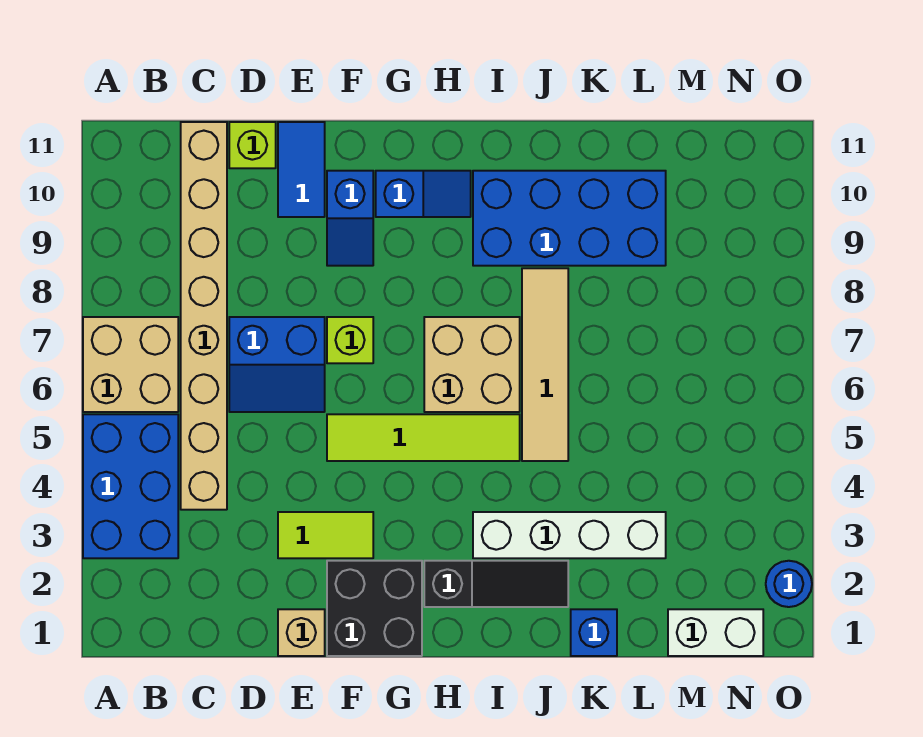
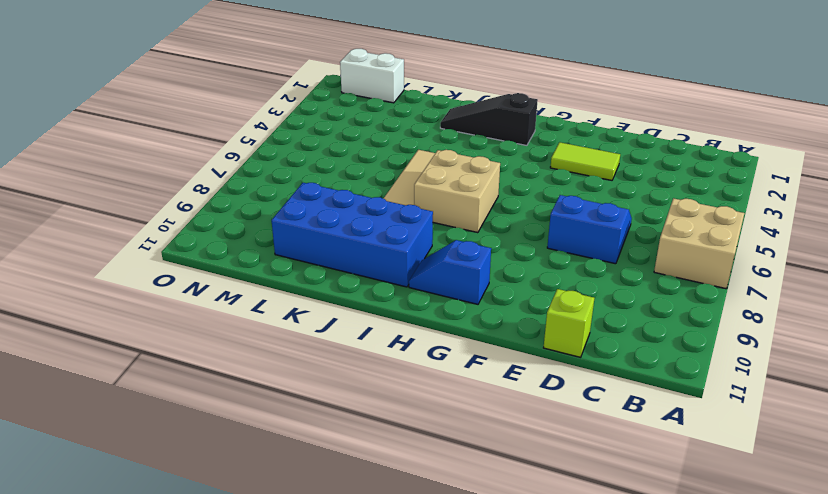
none -> blue brick A3:B5 level 1
none -> tan brick C4:C11 level 1
none -> tan brick E1 level 1

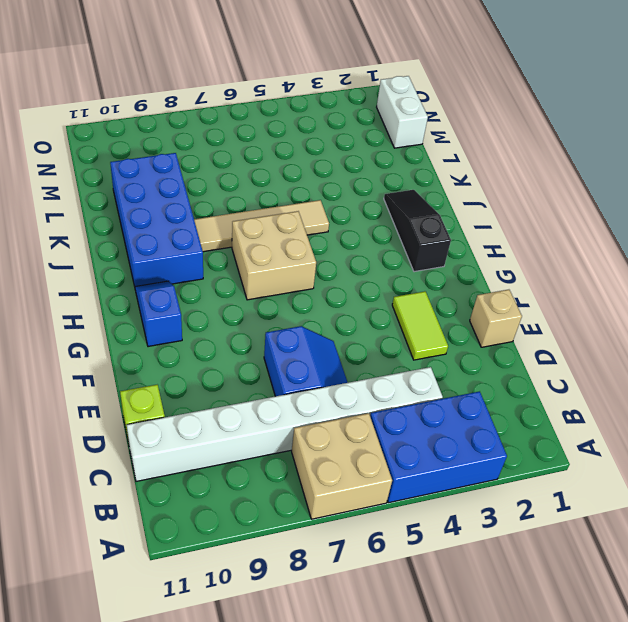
white brick C4:C11 level 1 -> tan brick C4:C11 level 1
none -> blue tile E10:E11 level 1
none -> black brick F1:G2 level 1
none -> lime tile F5:I5 level 1

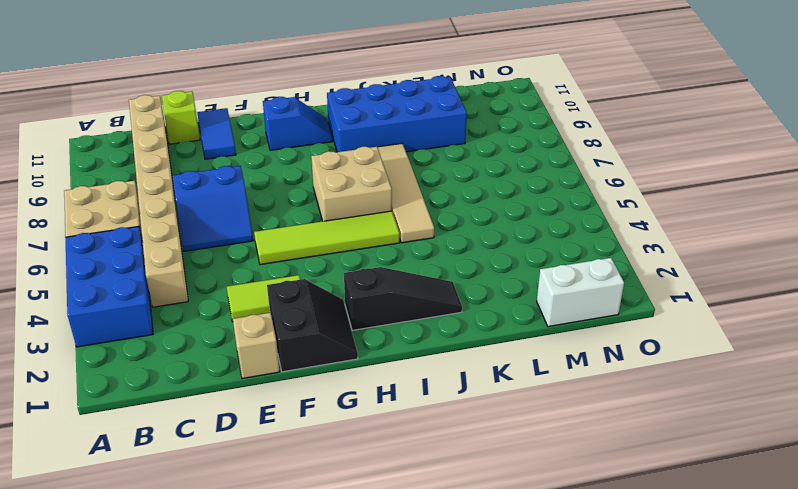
black slope F1:G2 level 1 top F -> black brick F1:G2 level 1
none -> lime brick F7 level 1
none -> blue slope F9:F10 level 1 top 10
none -> white brick I3:L3 level 1

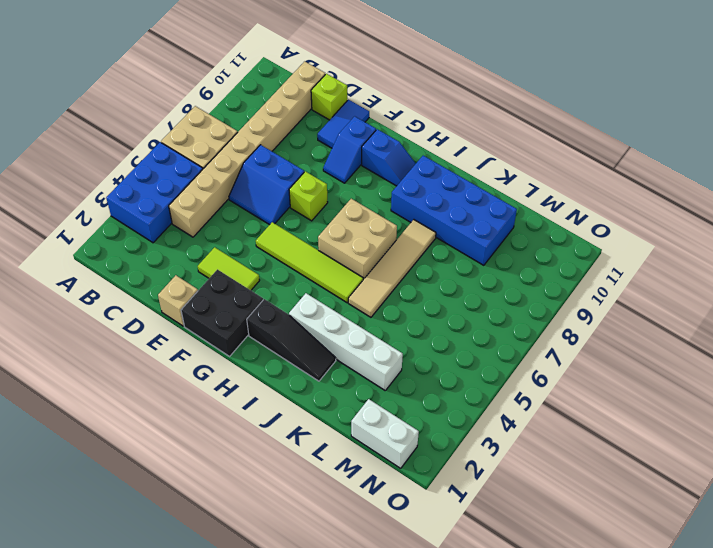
none -> blue brick K1 level 1
none -> blue round brick O2 level 1

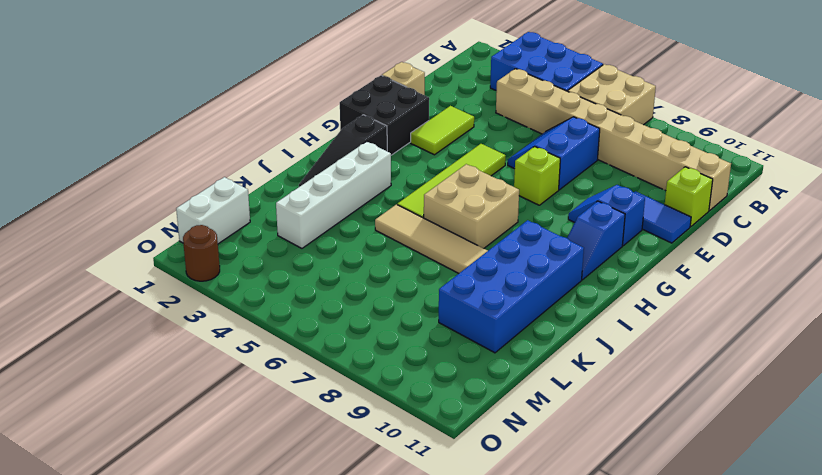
brown round brick O2 level 1 -> blue round brick O2 level 1
none -> blue brick K1 level 1

